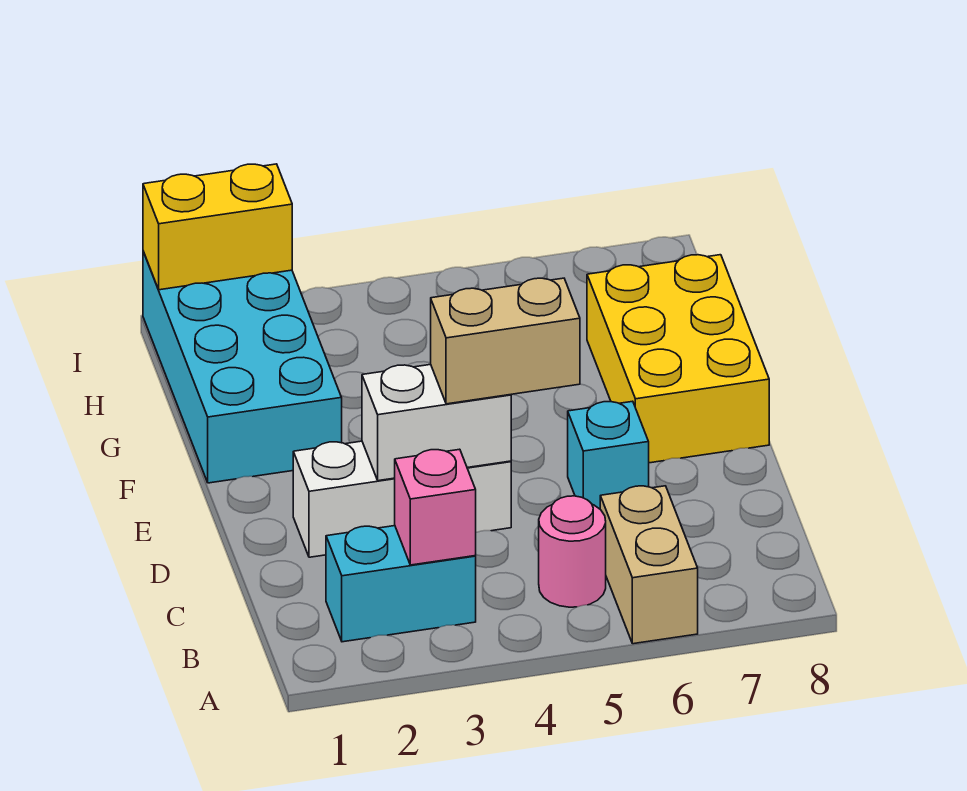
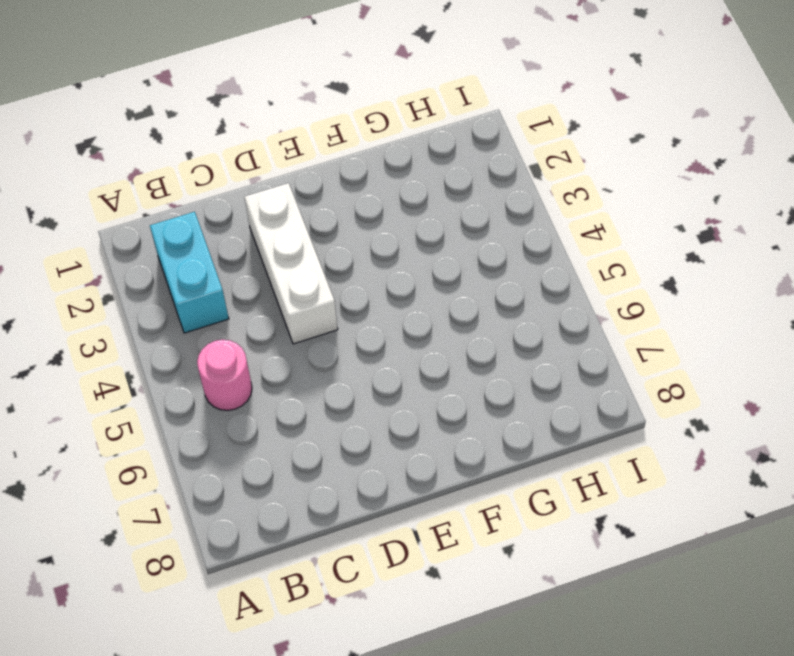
none -> tan brick A6:B6 level 1
none -> cyan brick D6 level 1

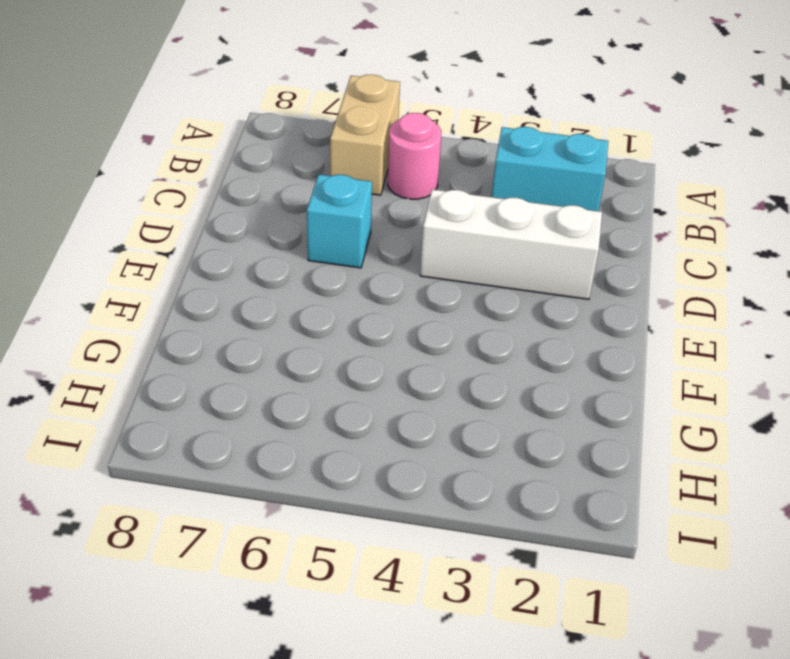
none -> yellow brick E7:G8 level 1
none -> cyan brick F1:I2 level 1

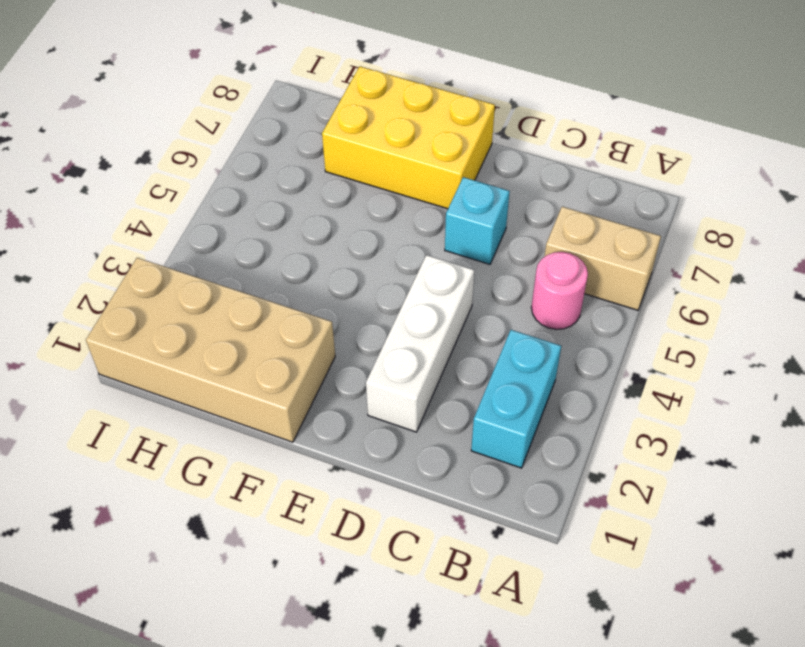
tan brick F1:I2 level 1 -> cyan brick F1:I2 level 1
none -> pink brick B3 level 2
none -> white brick D3:D4 level 2

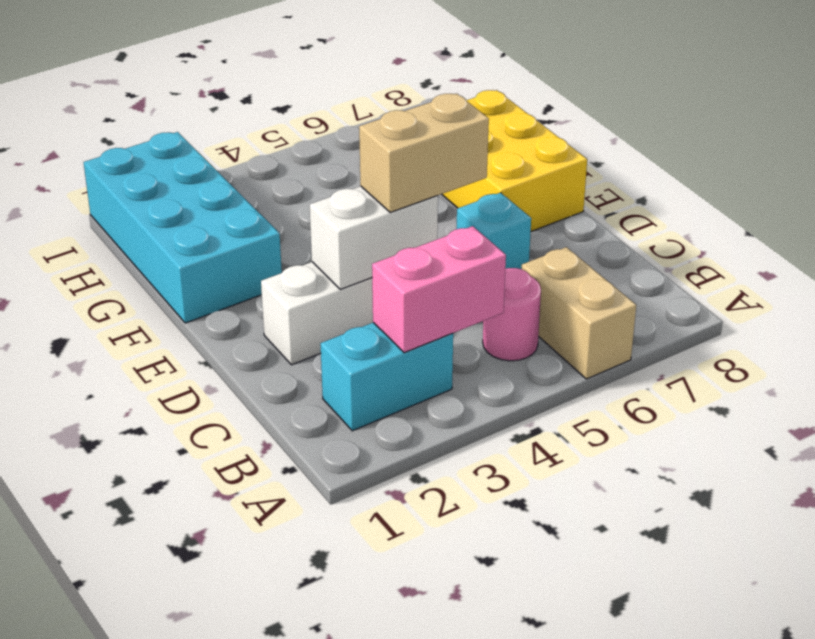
pink brick B3:B4 level 2 -> pink brick B3 level 2
none -> yellow brick I1:I2 level 2

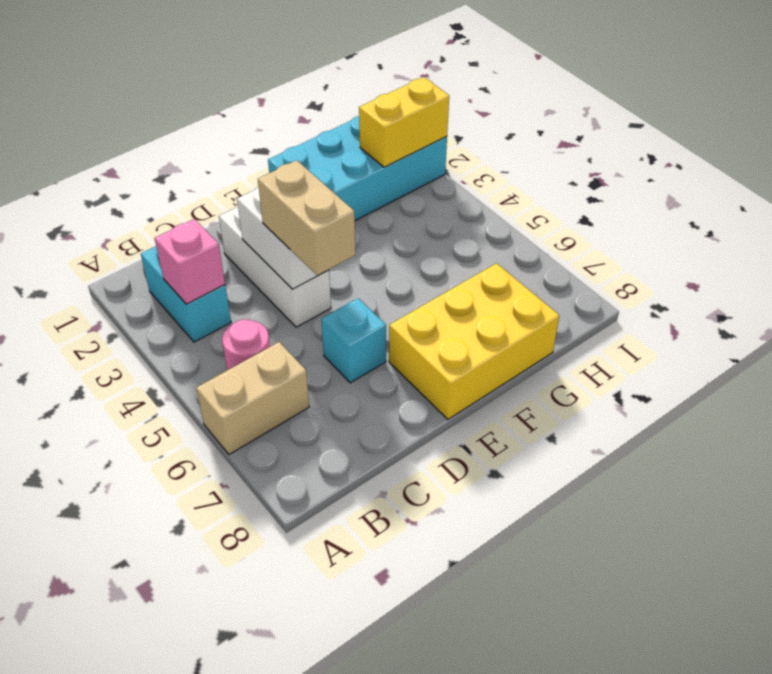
yellow brick H2:I2 level 2 -> yellow brick I1:I2 level 2

